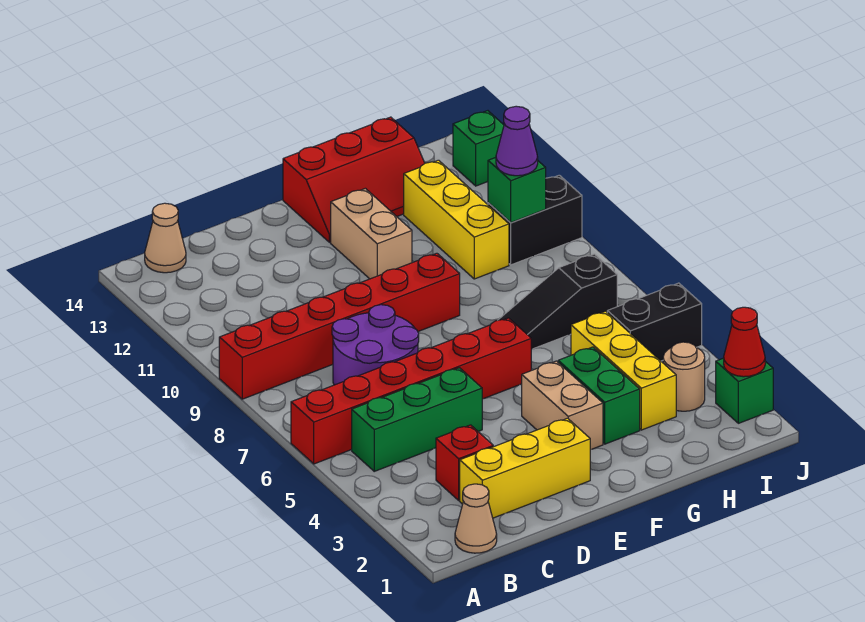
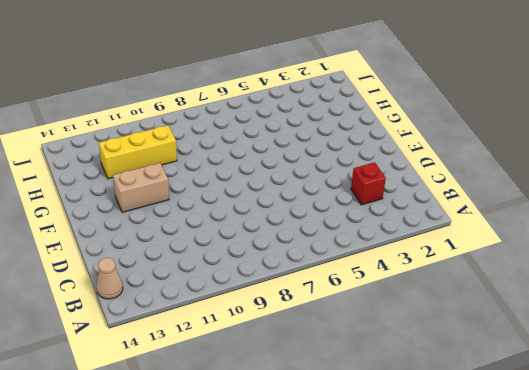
none -> red brick A6:F6 level 1
none -> red brick A9:F9 level 1
none -> tan cone B1 level 1

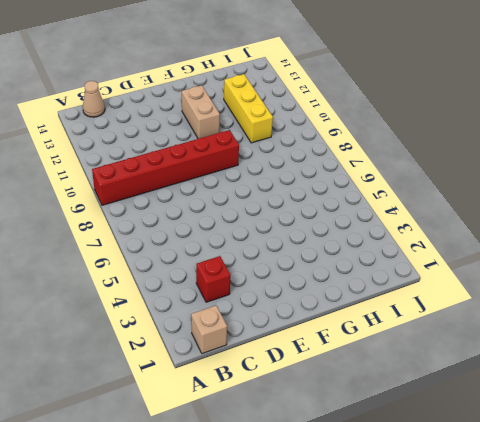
tan brick B1 level 1 -> tan cone B1 level 1
none -> red brick A6:F6 level 1
none -> green brick B5:D5 level 1
none -> yellow brick C2:E2 level 1

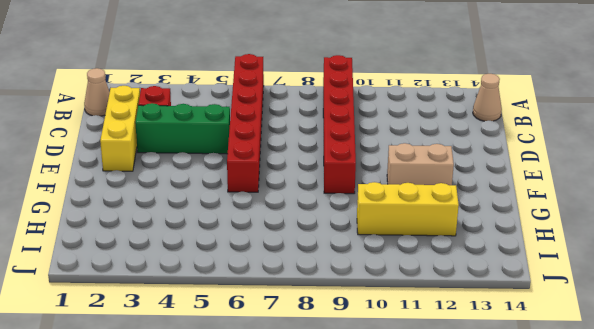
green brick D3:D5 level 1 -> green brick B5:D5 level 1
none -> purple round brick C7:D8 level 1
none -> tan brick F3:F4 level 1
none -> red slope F13:H14 level 1 top 14

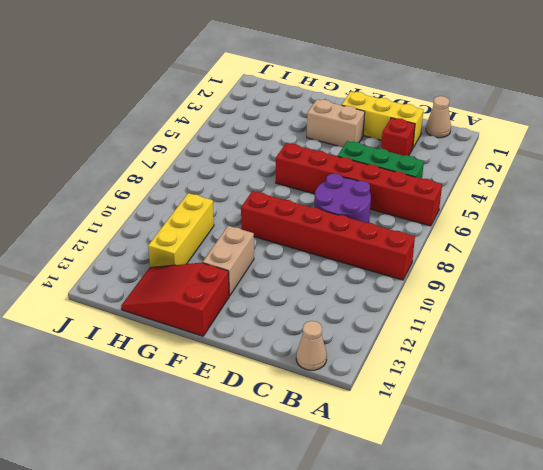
tan brick E3:F3 level 1 -> tan brick F3:F4 level 1
red slope F13:H14 level 1 top F -> red slope F13:H14 level 1 top 14
none -> green brick G3:G4 level 1
none -> black slope G7:I7 level 1 top I
none -> yellow brick H3:H5 level 1

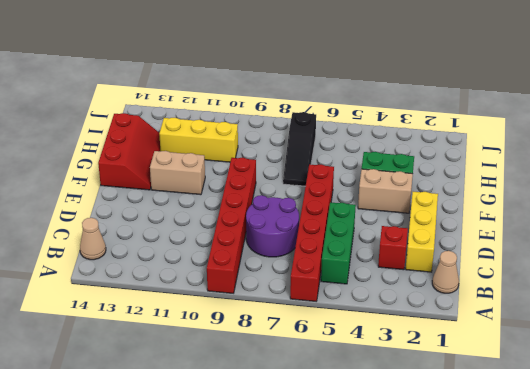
none -> yellow brick H3:H5 level 1
none -> tan round brick I3 level 1
none -> black brick I5:J5 level 1

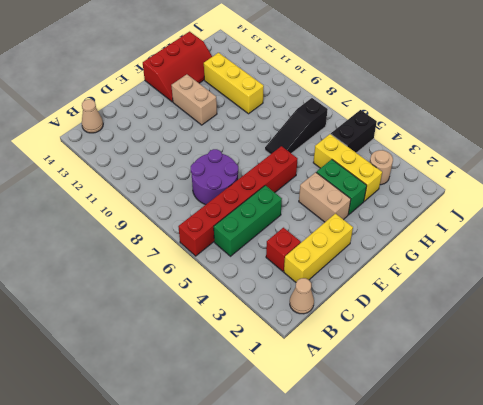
none -> red brick A9:F9 level 1
none -> black brick I10:J10 level 1
none -> green brick J2 level 1

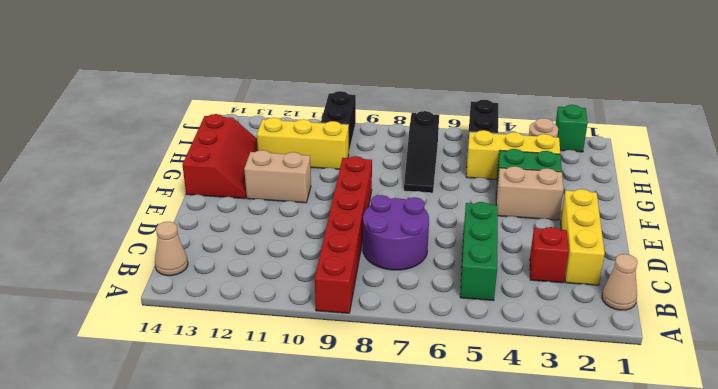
none -> red brick A6:F6 level 1
none -> green brick J13 level 1
none -> green brick I10 level 2

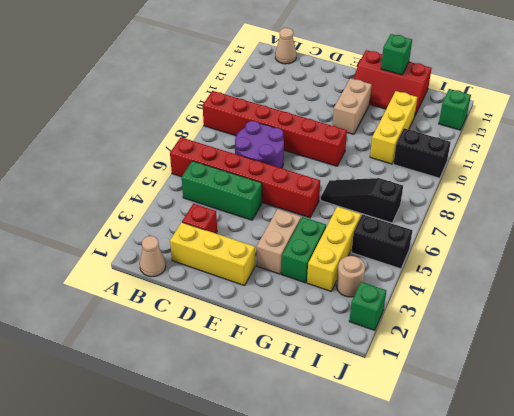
green brick G14 level 2 -> green brick I10 level 2
none -> red cone J2 level 2
none -> purple cone I10 level 3

